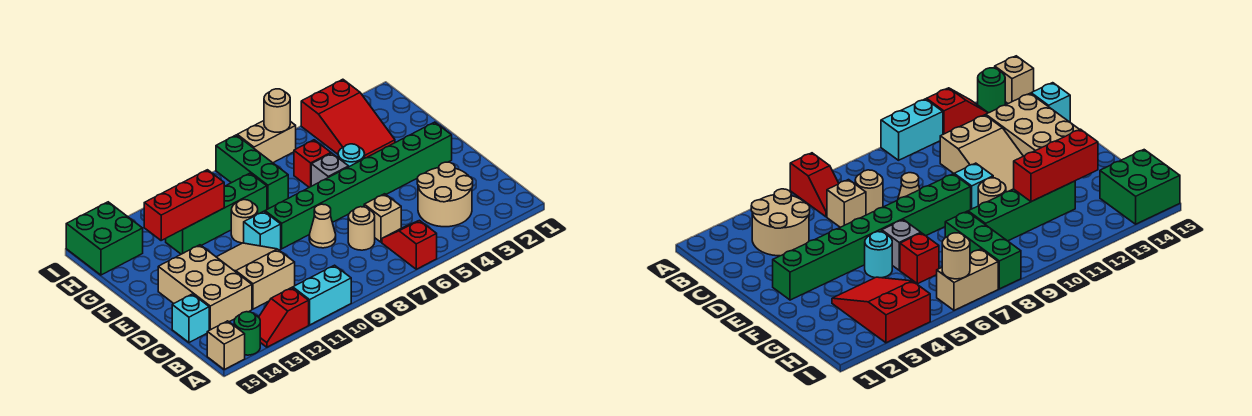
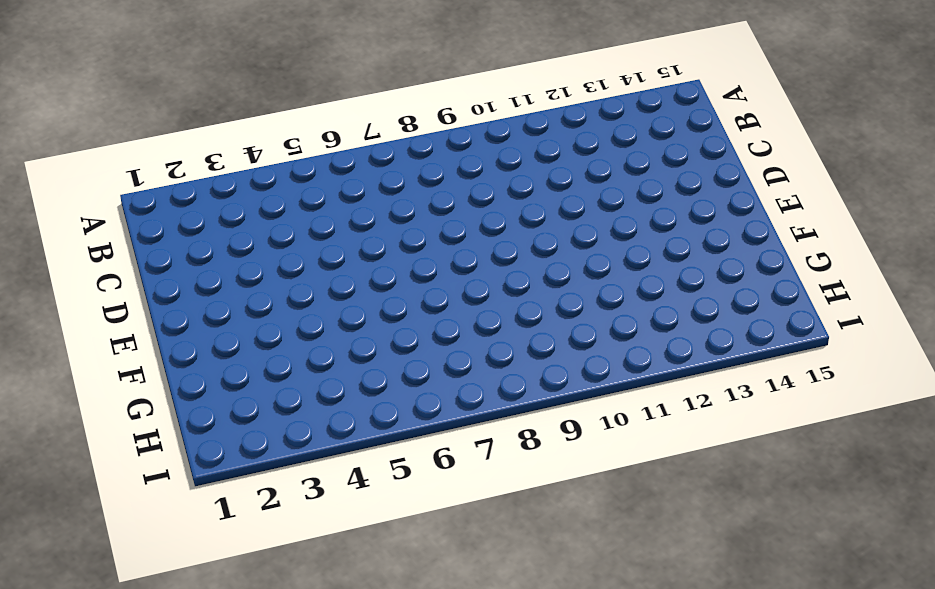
none -> red slope A6:B6 level 1 top A
none -> cyan brick A10:A11 level 1
none -> red slope A12:A13 level 1 top 12

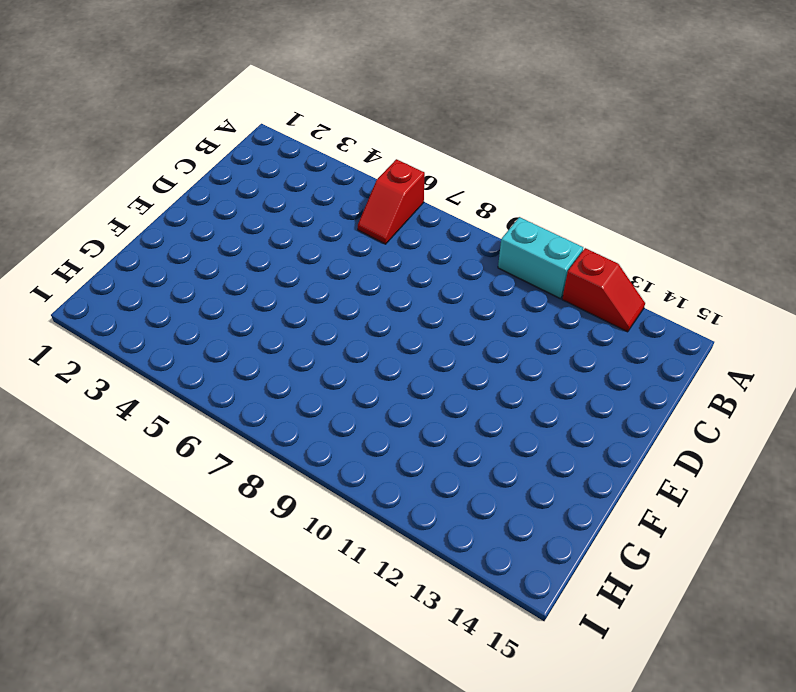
none -> green round brick A14 level 1
none -> tan brick A15 level 1
none -> tan round brick B3:C4 level 1

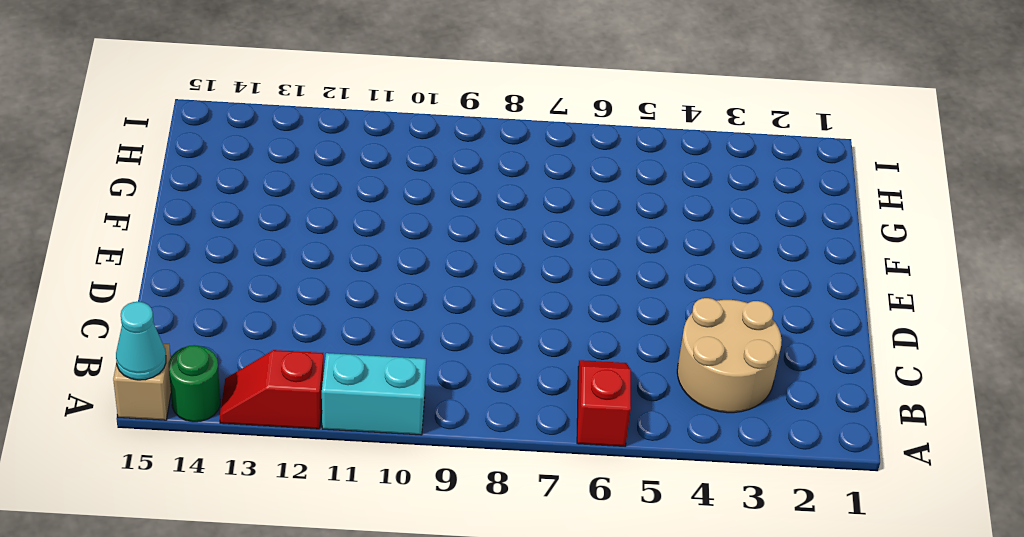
cyan cone A15 level 2 -> none
none -> tan brick C6 level 1
none -> tan round brick C7 level 1
none -> tan slope C11:E12 level 1 top C

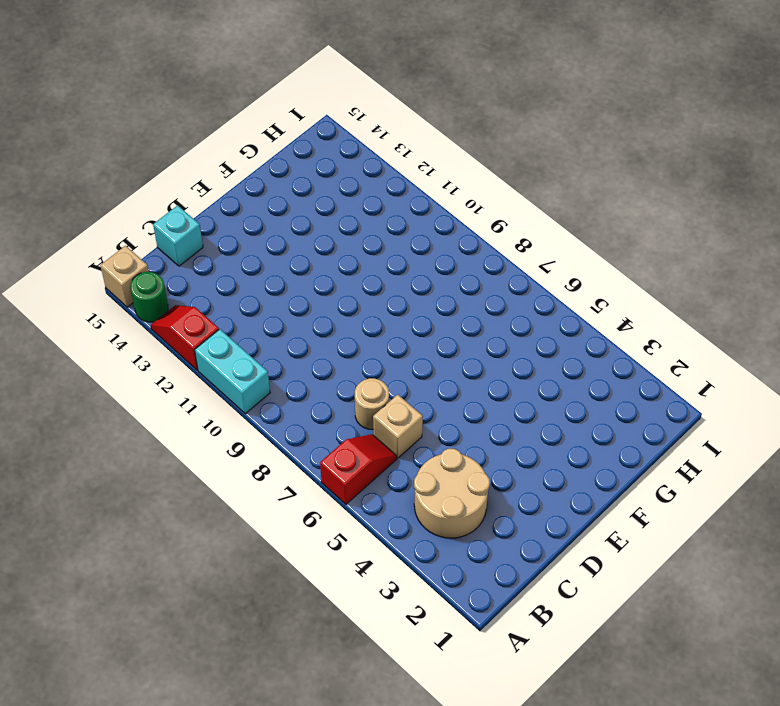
none -> tan slope C11:E12 level 1 top C
none -> tan brick C13:E14 level 1
none -> tan cone D8 level 1

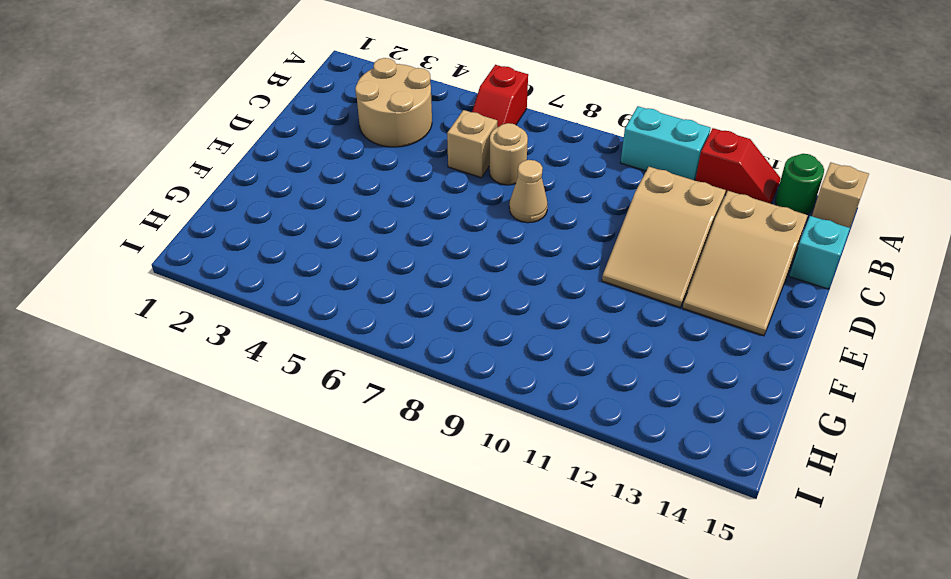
tan slope C13:E14 level 1 top C -> tan brick C13:E14 level 1
none -> green brick E2:E9 level 1
none -> cyan brick E10 level 1
none -> cyan round brick F5 level 1

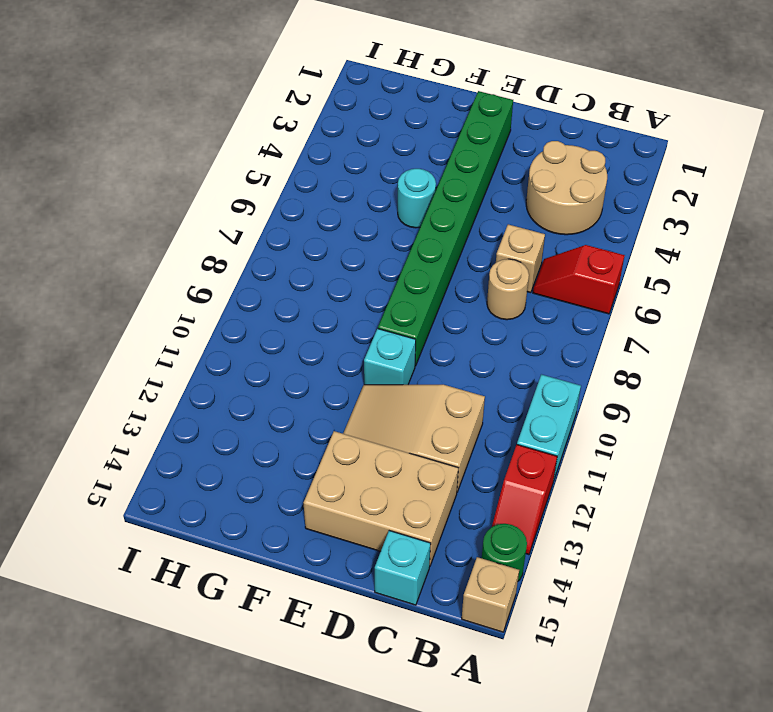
none -> tan cone D8 level 1
none -> grey brick F6 level 1
none -> tan round brick F10 level 1

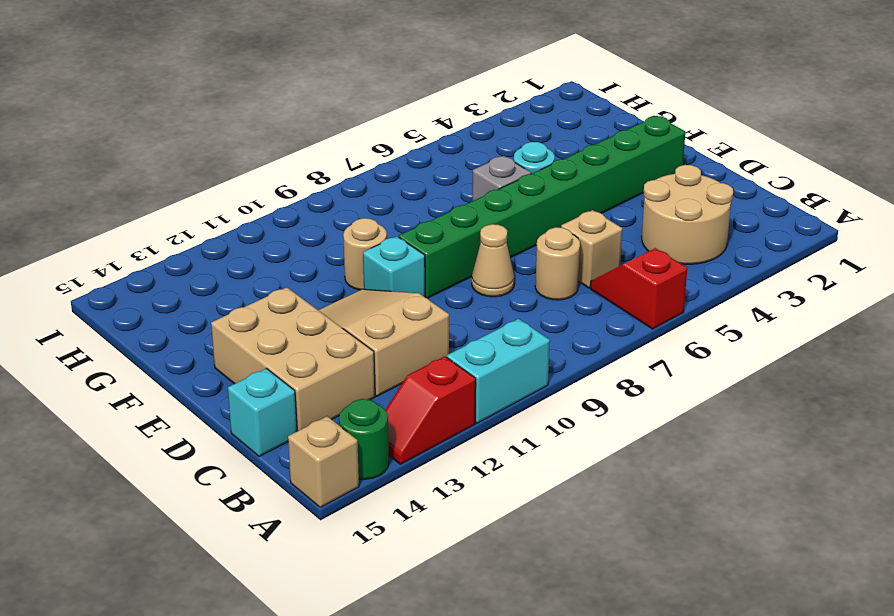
none -> red slope G3:I4 level 1 top I
none -> red brick G6 level 1
none -> green brick G8:I8 level 1

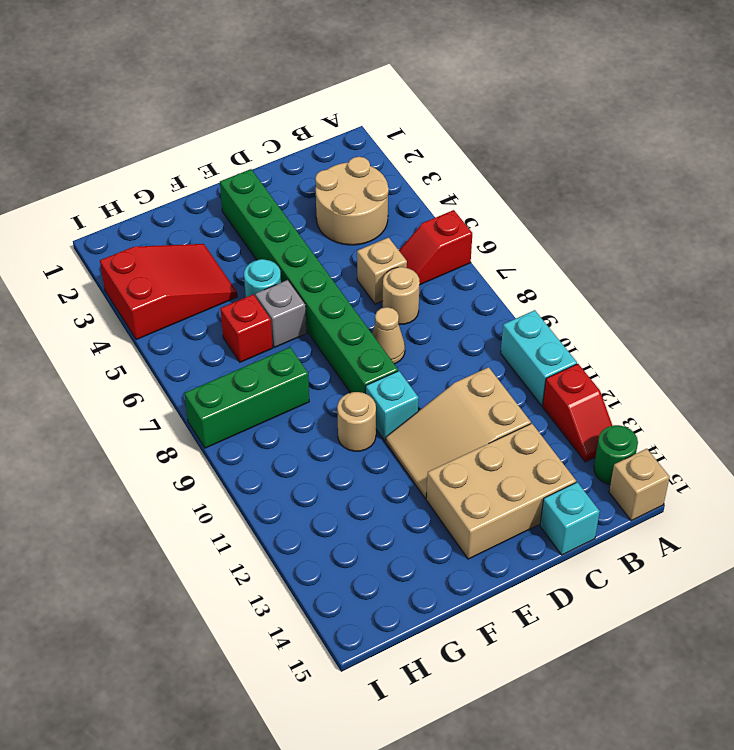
none -> green brick G9:G12 level 1
none -> green brick H14:I15 level 1
none -> tan brick I6:I7 level 1

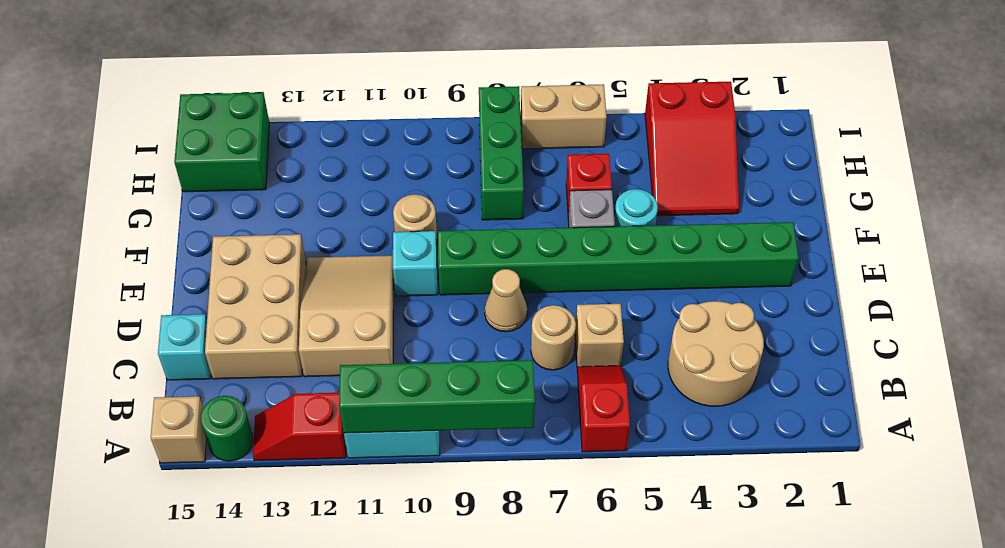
green brick A8:A11 level 2 -> green brick G9:G12 level 1
none -> red brick G11:G13 level 2
none -> tan round brick I6 level 2

